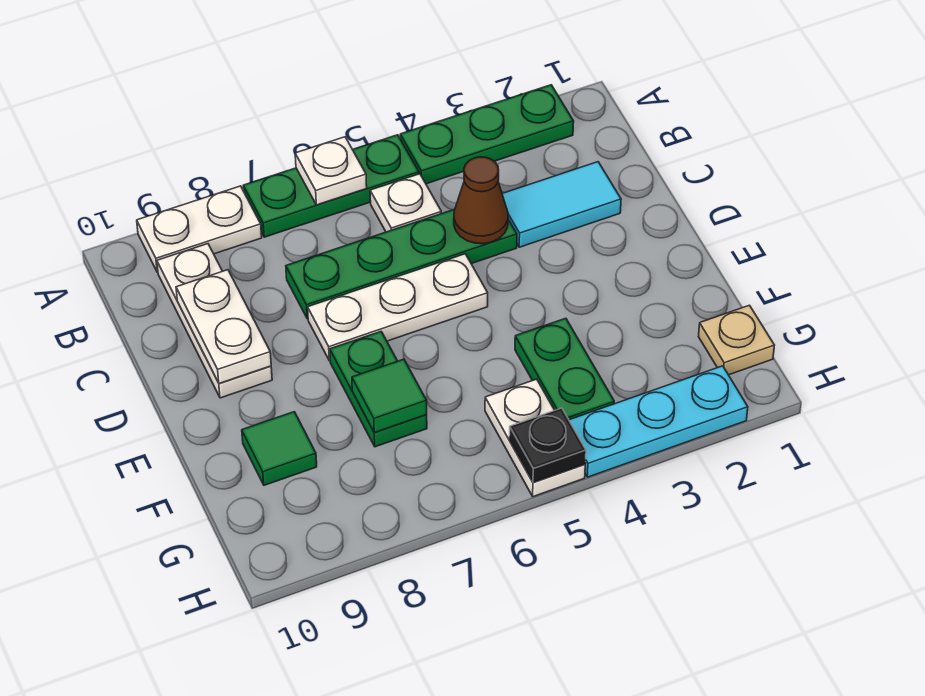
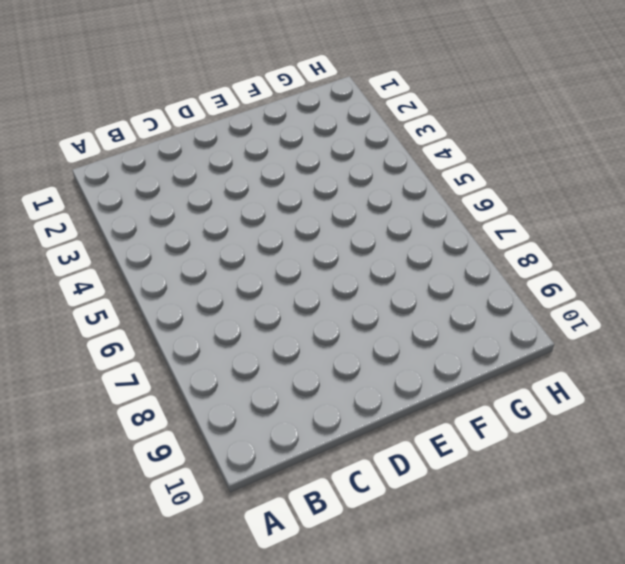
none -> green plate A2:A4 level 1
none -> green plate A5:A7 level 1
none -> white plate A8:A9 level 1

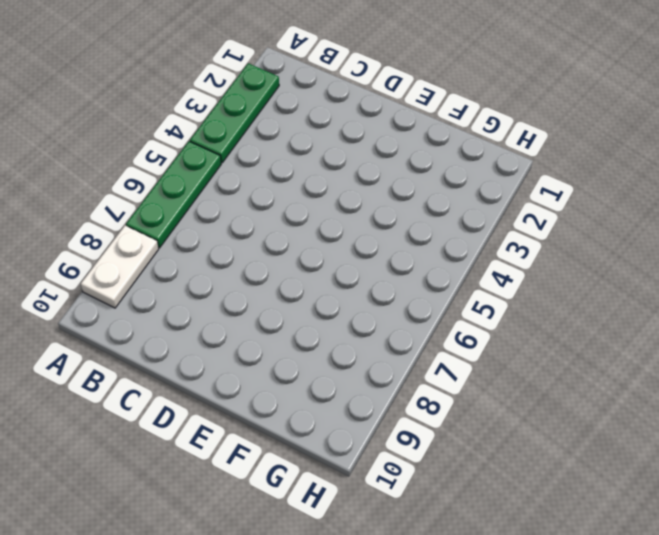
none -> white plate B5 level 1
none -> white plate B9:D9 level 1
none -> cyan tile C2:C3 level 1

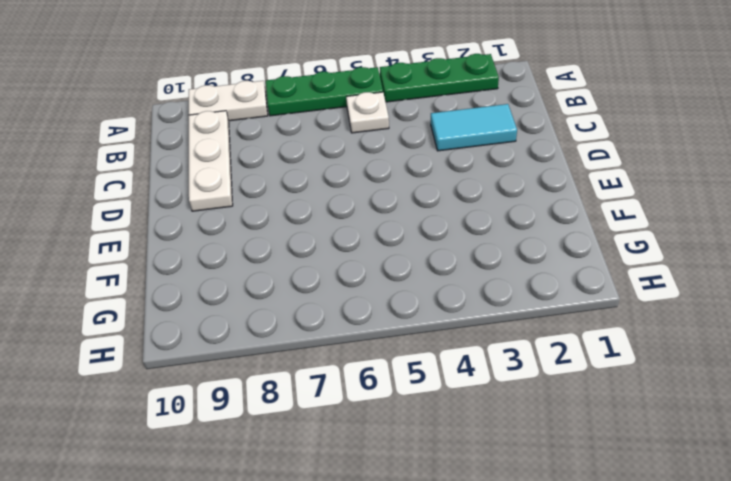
none -> green plate C4:C7 level 1
none -> white plate D5:D7 level 1
none -> green plate E7:F7 level 1

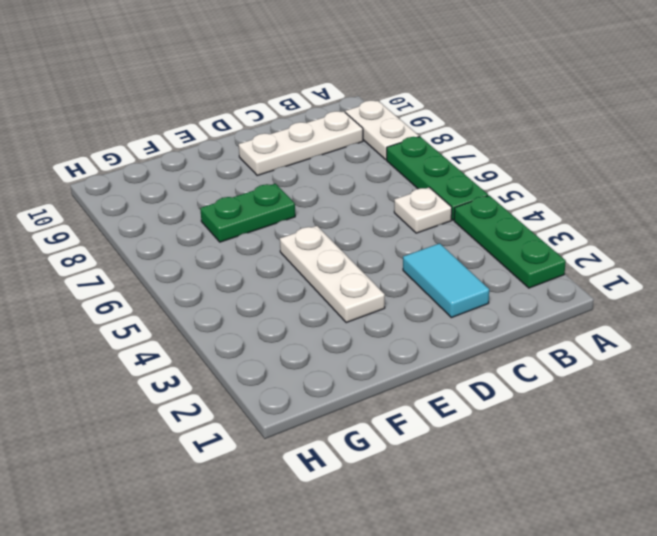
white plate E3:E5 level 1 -> white plate D5:D7 level 1
none -> green plate C4:C7 level 1
none -> green plate F4:G4 level 1
none -> green tile F9 level 1

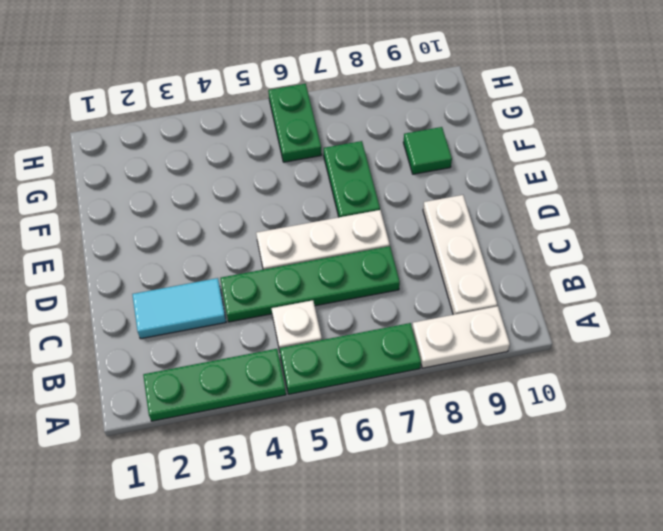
green plate G6:H6 level 1 -> green plate F4:G4 level 1
none -> tan plate G1 level 1
none -> white plate G5:H5 level 1
none -> cyan plate H2:H4 level 1

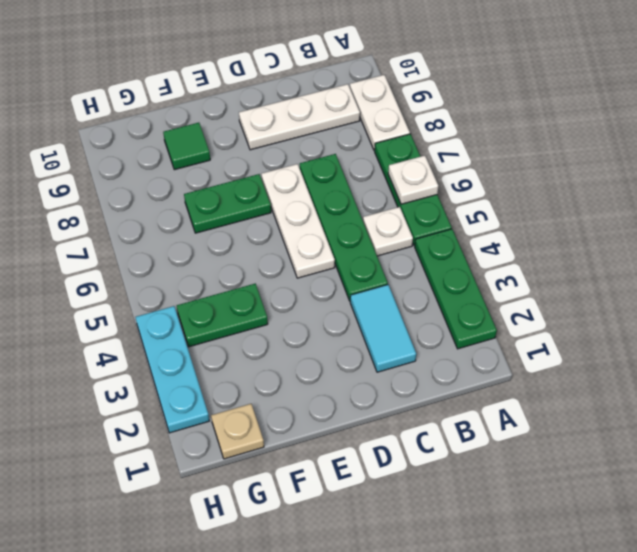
none -> white plate G5:H5 level 1
none -> brown cone C4 level 2
none -> white plate C9:D9 level 2

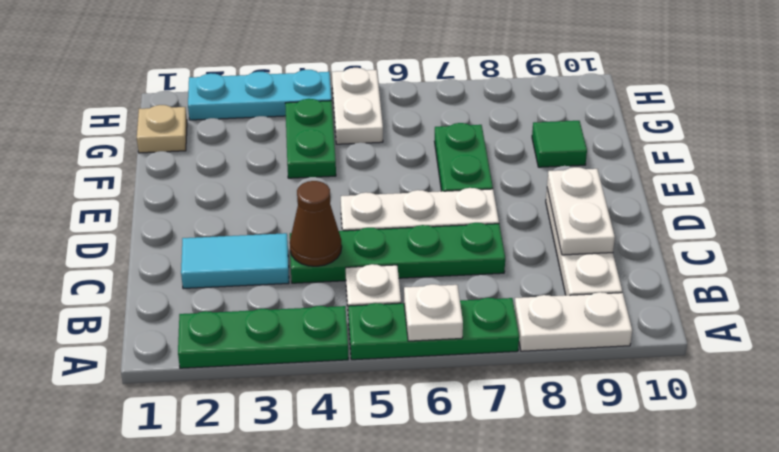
none -> green tile F7 level 2
none -> black plate H5 level 2

